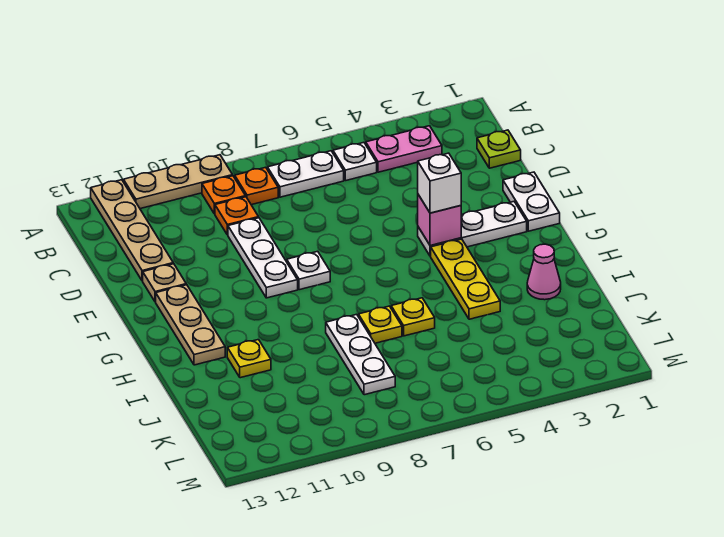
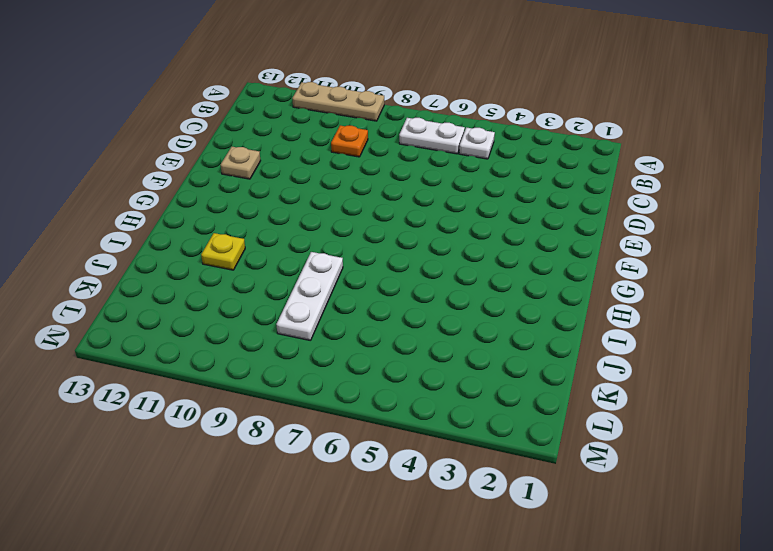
none -> tan plate A12:D12 level 1
none -> pink plate B3:B4 level 1
none -> orange plate B8 level 1

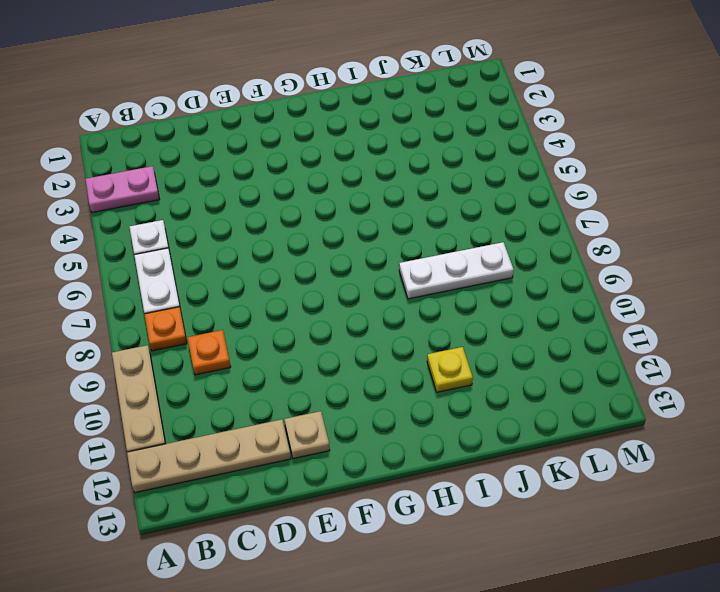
pink plate A3:B3 level 1 -> pink plate B3:B4 level 1
none -> orange plate B9 level 1
none -> lime plate C1 level 1
none -> white plate D9:F9 level 1

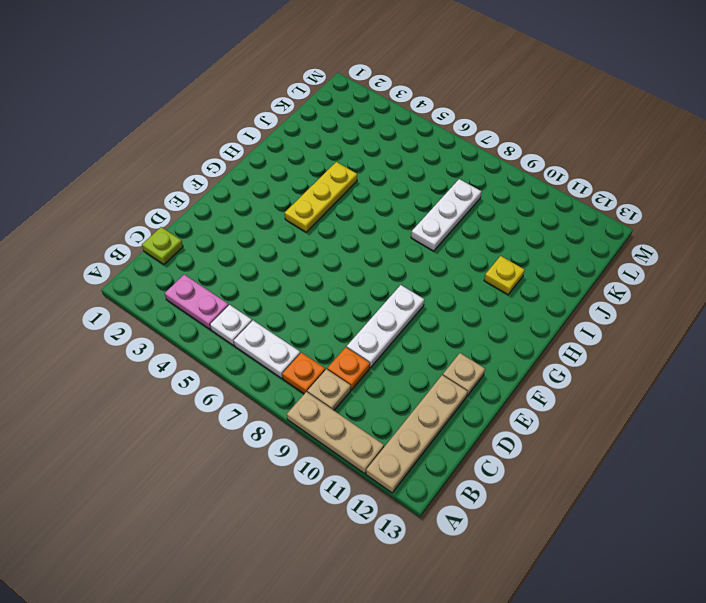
tan plate B9 level 1 -> orange plate B9 level 1
none -> white plate E1:F1 level 1
none -> white plate F2:F4 level 1
none -> white plate F8 level 1

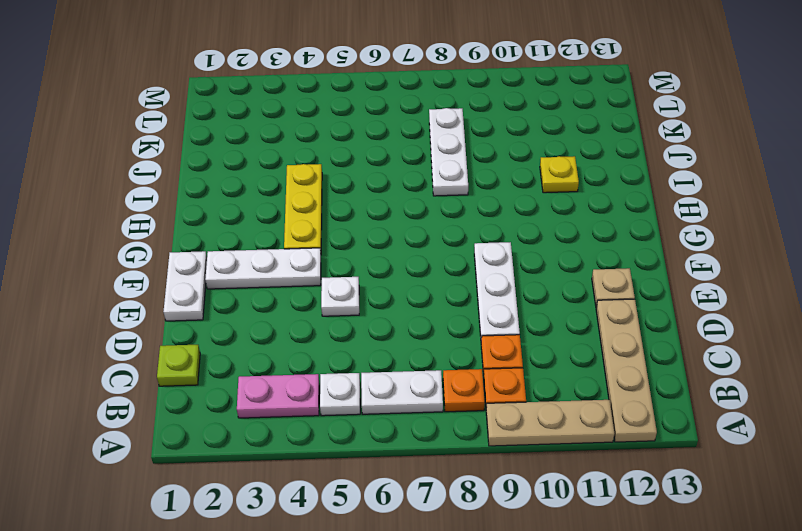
white plate E5 level 1 -> white plate F8 level 1
none -> tan plate F12:H12 level 1
none -> pink cone I2 level 1
none -> yellow plate I6 level 1

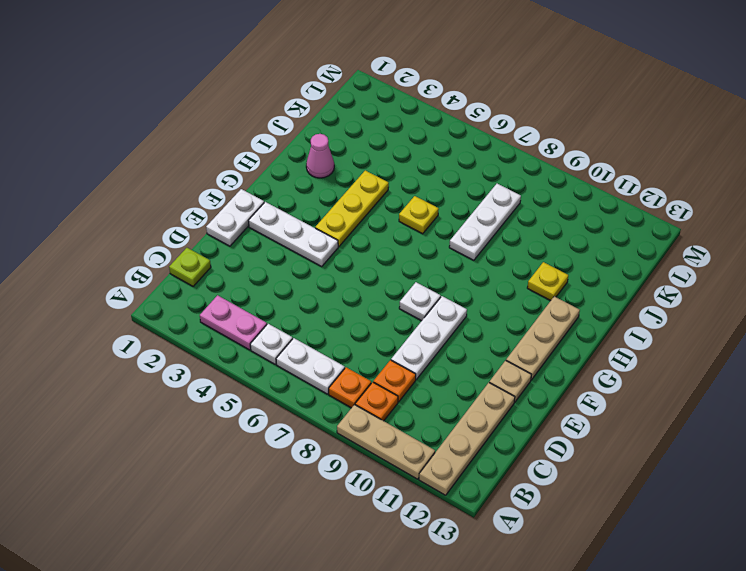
none -> yellow plate I7 level 1
none -> pink brick F4 level 2
none -> white brick F4 level 3

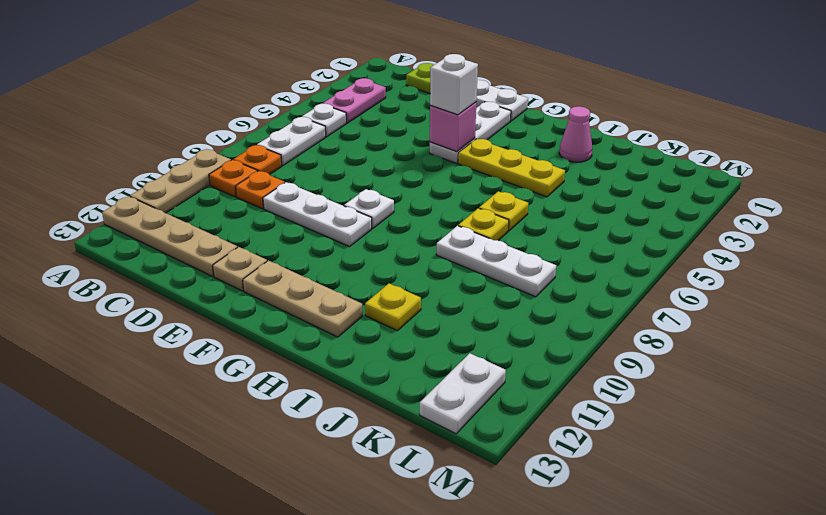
white plate L12:L13 level 1 -> none

